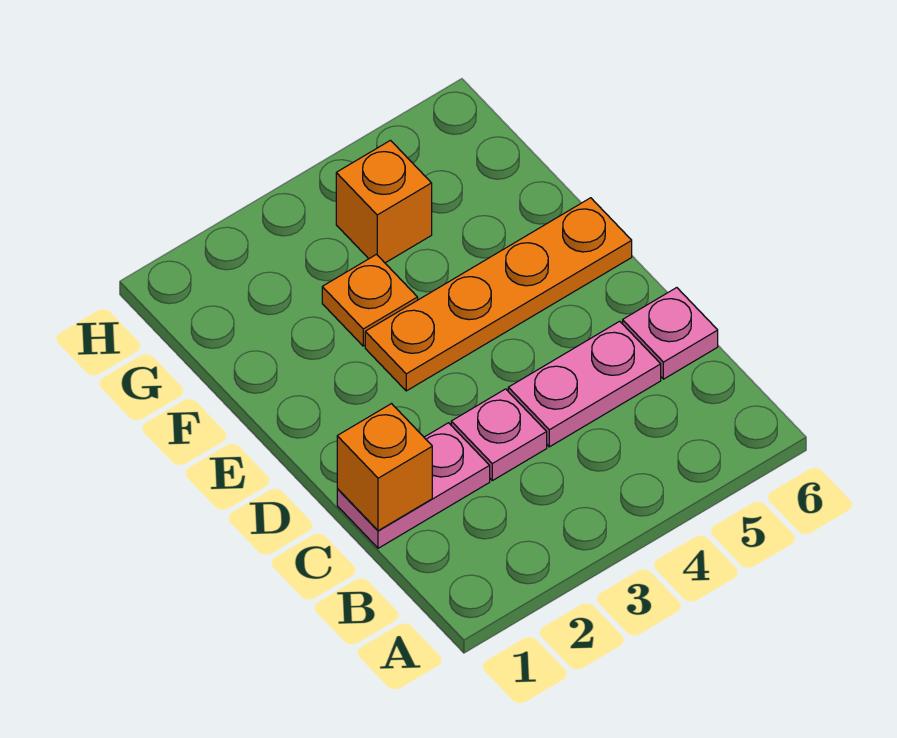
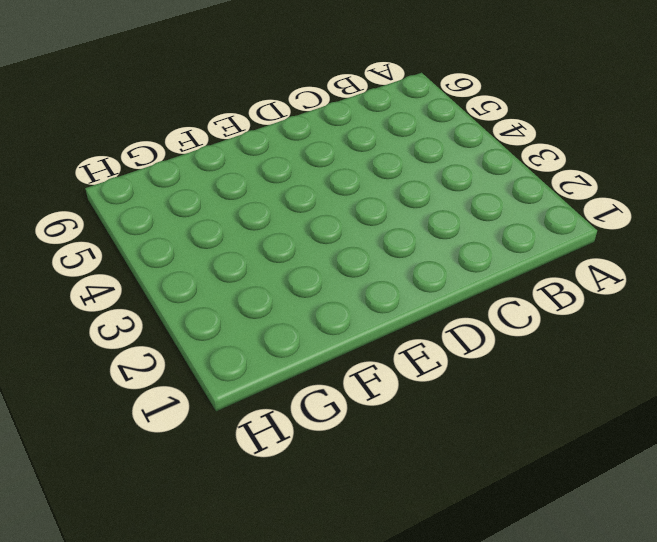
none -> pink plate C1:C2 level 1
none -> pink plate C3 level 1

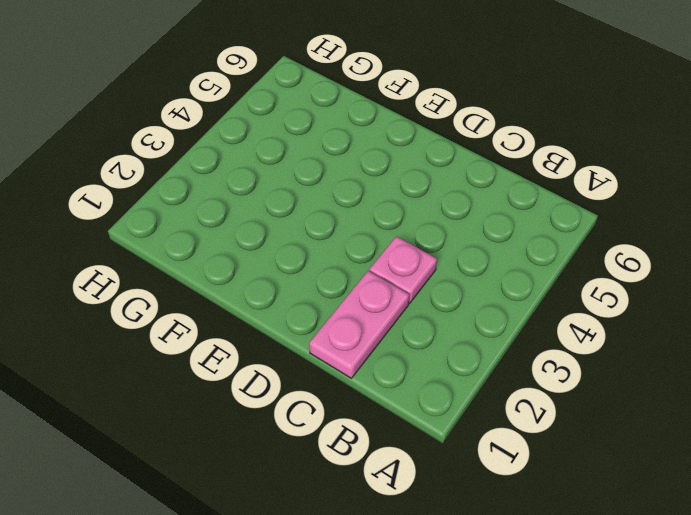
none -> pink plate C4:C5 level 1
none -> pink plate C6 level 1

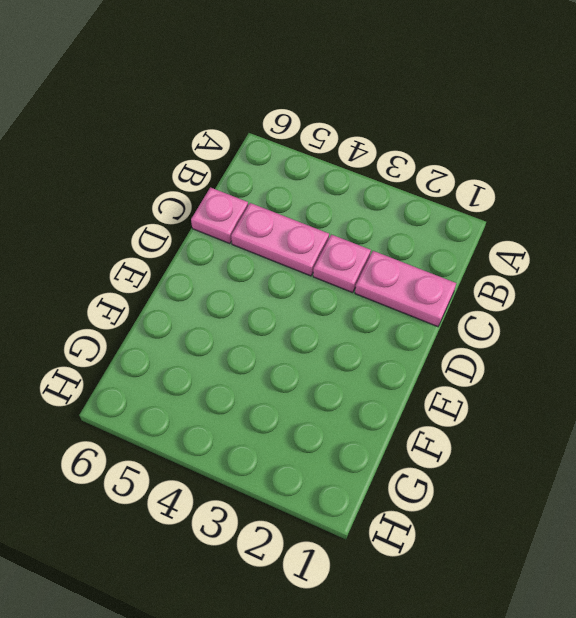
none -> orange plate E3:E6 level 1
none -> orange plate F3 level 1

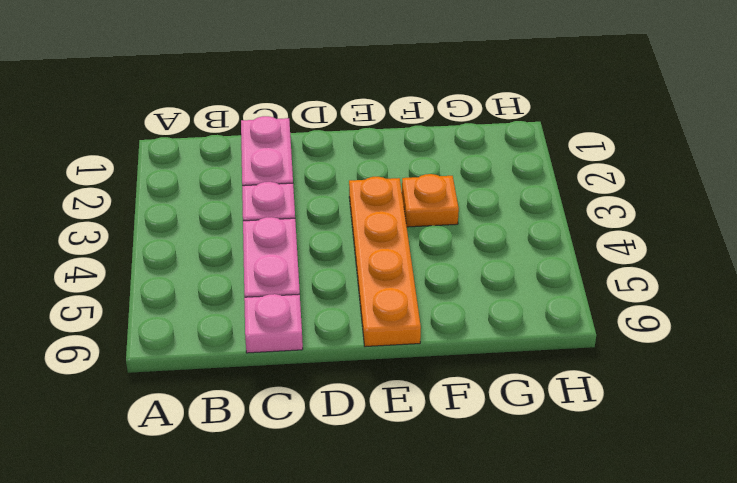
none -> orange brick G4 level 1
none -> orange brick C1 level 2

